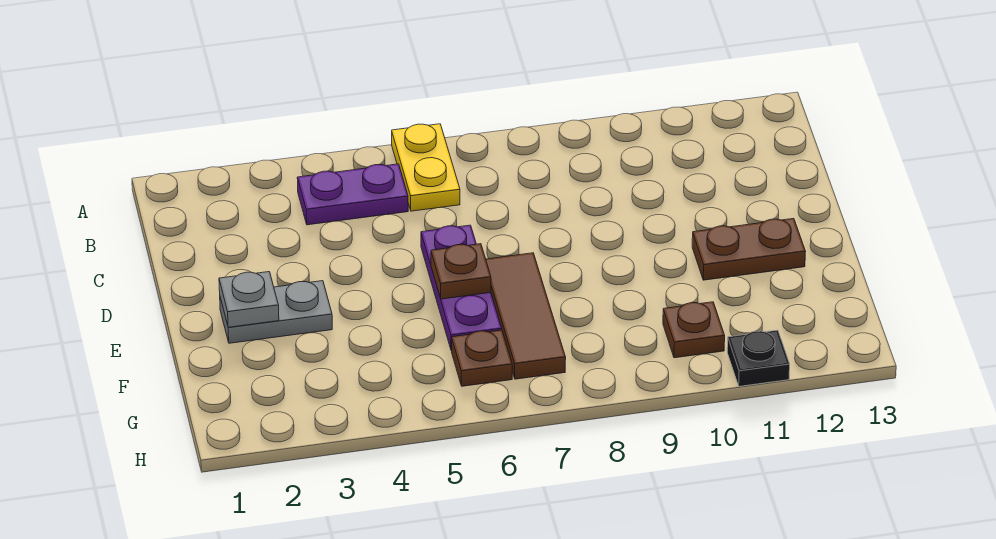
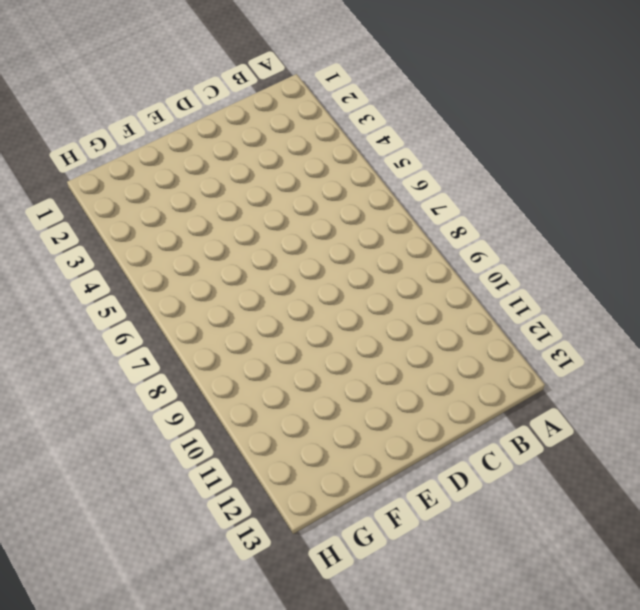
none -> yellow plate A6:B6 level 1
none -> purple plate B4:B5 level 1

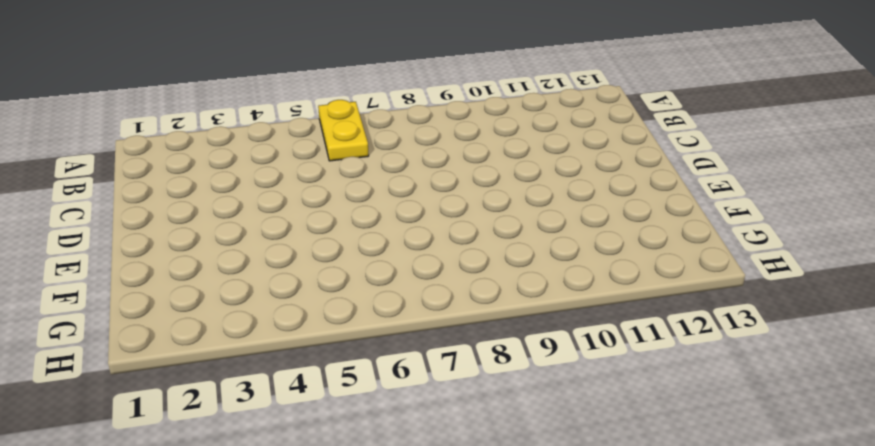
none -> purple plate B4:B5 level 1
none -> purple plate D6:F6 level 1

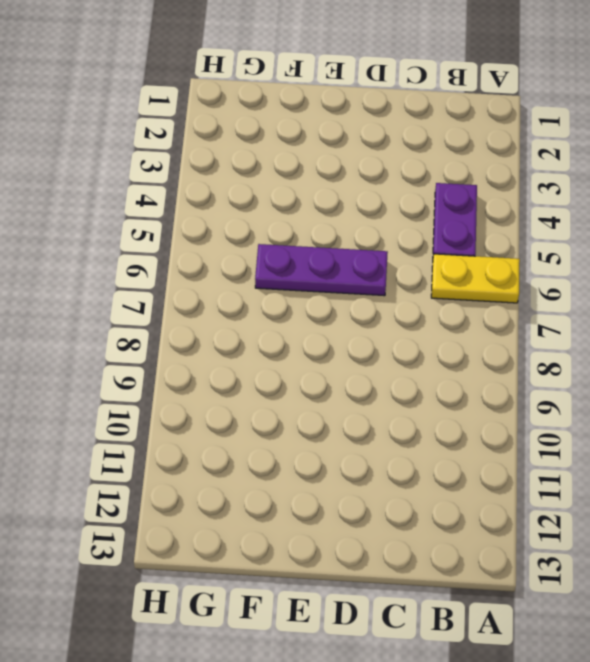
none -> grey plate E2:E3 level 1
none -> brown tile E7:G7 level 1

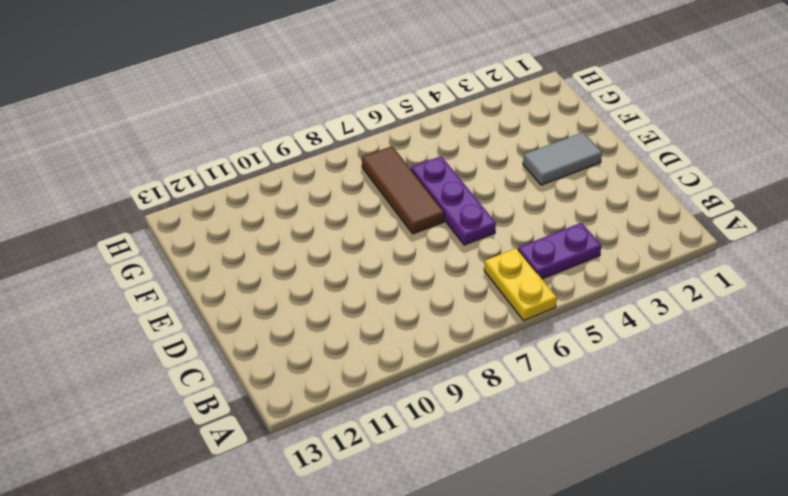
grey tile E2:E3 level 1 -> grey plate E2:E3 level 1
none -> brown plate E11:E12 level 1
none -> brown plate G6 level 1

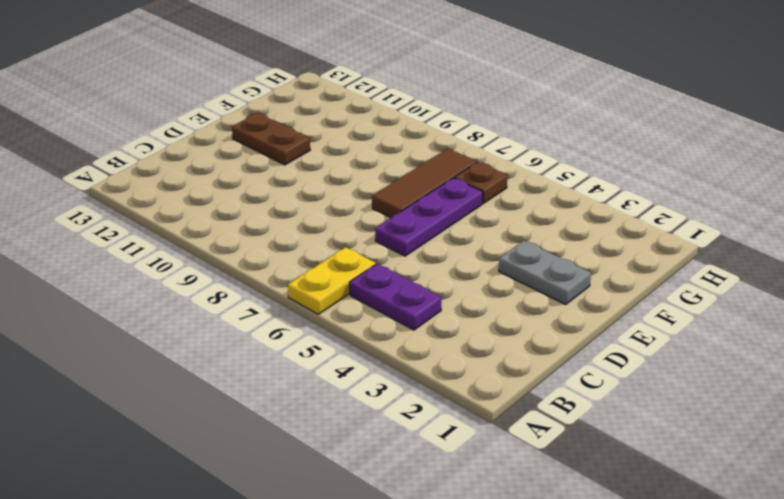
none -> brown plate G10 level 1
none -> black plate H11 level 1

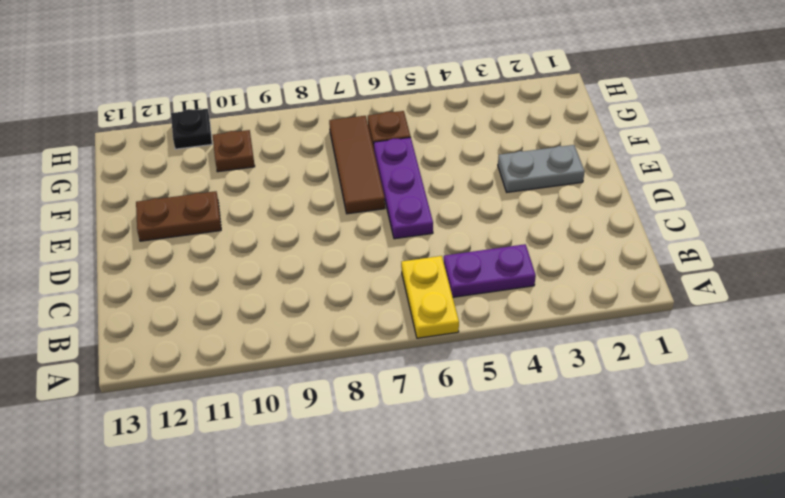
none -> grey plate E2 level 2
none -> brown plate E6 level 2

